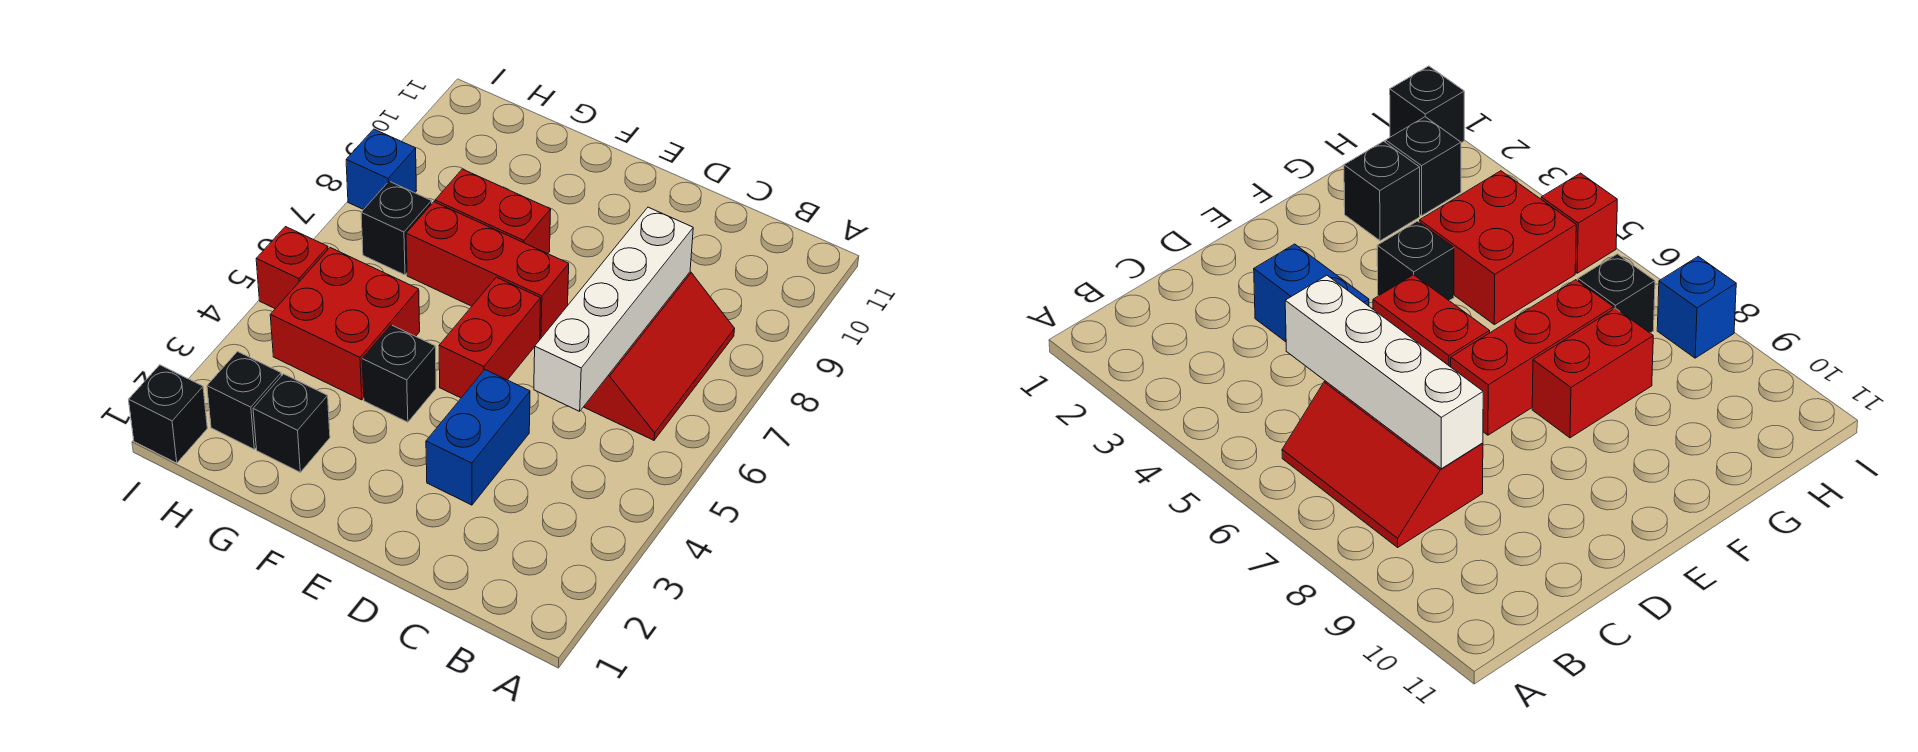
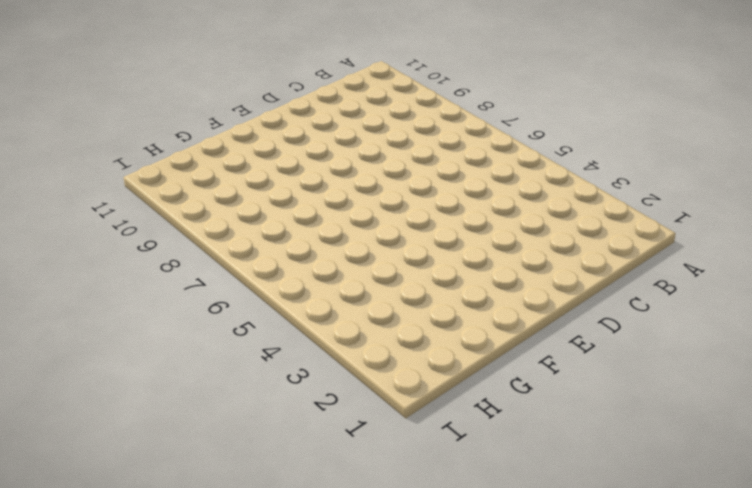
none -> red slope B6:C8 level 1 top C
none -> blue brick D3:D4 level 1
none -> red brick E5:E6 level 1

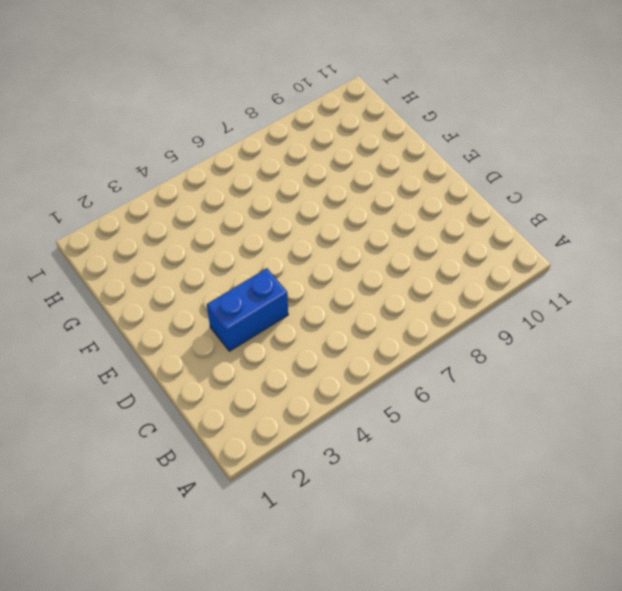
none -> red slope B6:C8 level 1 top C
none -> red brick E5:E6 level 1
none -> red brick E7:G7 level 1

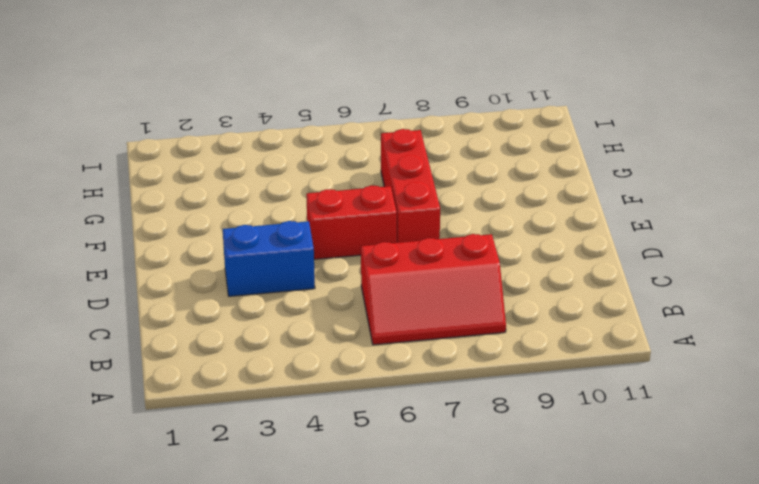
none -> black brick F4 level 1
none -> red brick F8:G8 level 1
none -> black brick G2 level 1

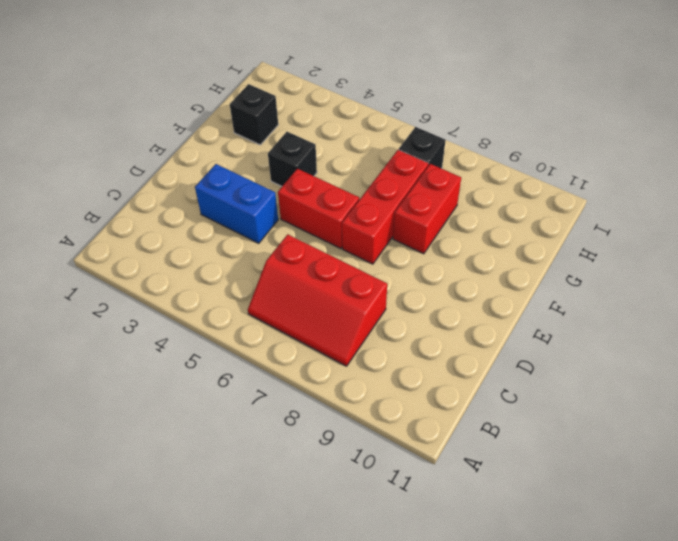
none -> red brick G4:H5 level 1
none -> black brick H2 level 1
none -> black brick I1 level 1

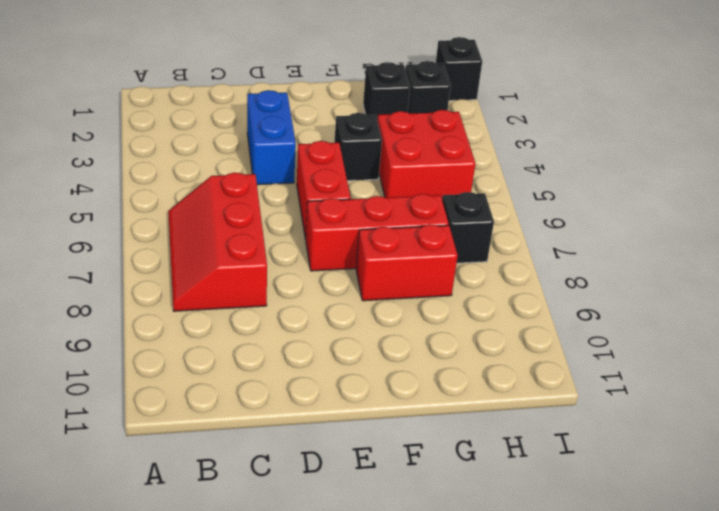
none -> red brick I5 level 1
none -> blue brick I8 level 1
none -> white brick C5:C8 level 2

